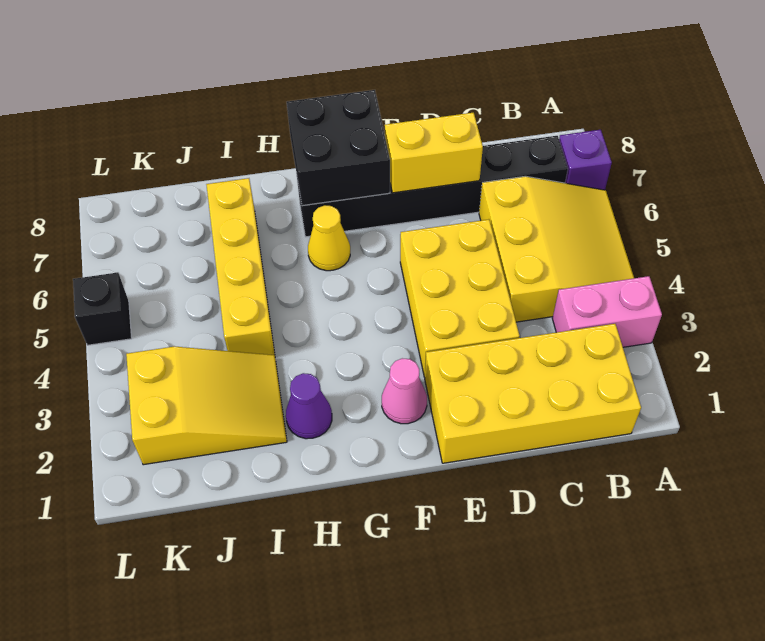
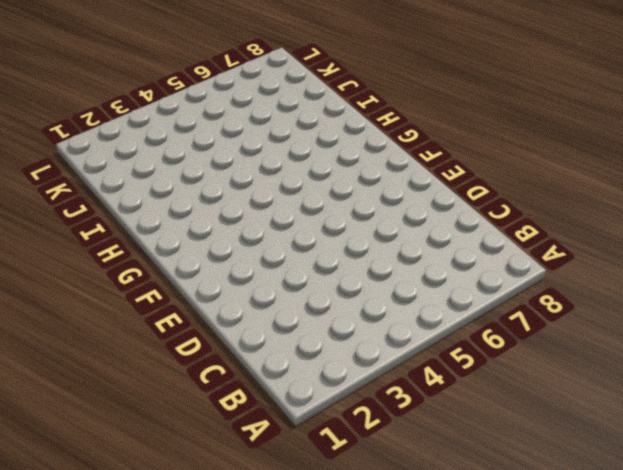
none -> pink brick A3:B3 level 1
none -> yellow slope A4:C6 level 1 top C
none -> purple brick A7 level 1

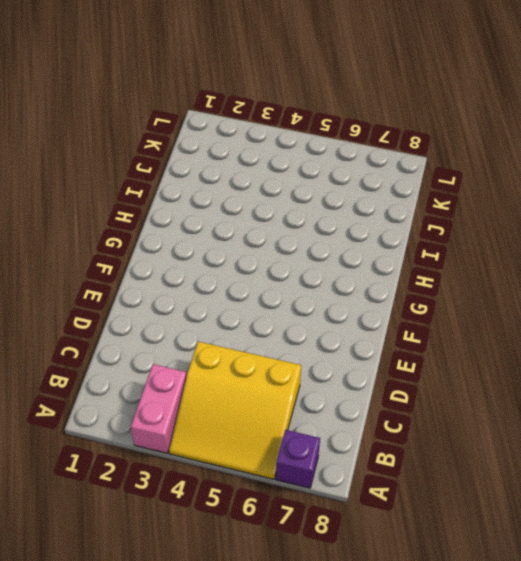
none -> yellow brick B1:E2 level 1
none -> black brick B7:G7 level 1
none -> yellow brick D3:E5 level 1

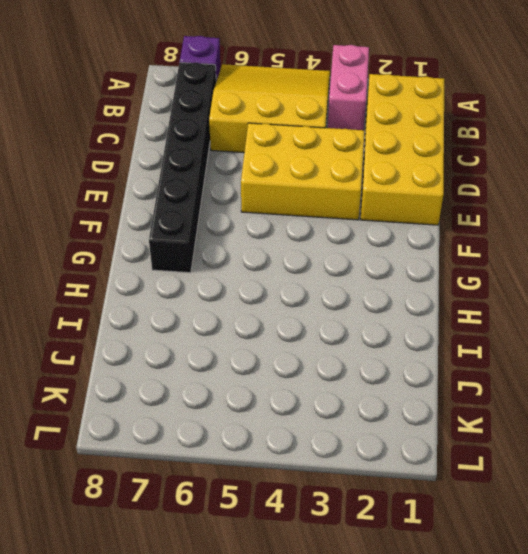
none -> pink cone F2 level 1
none -> yellow cone G6 level 1
none -> purple cone H2 level 1

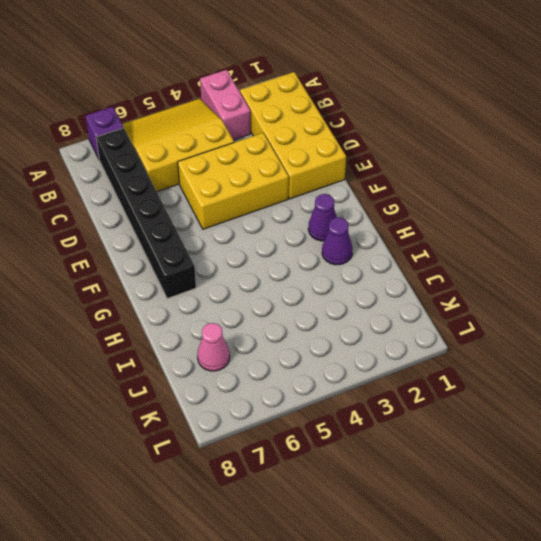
purple cone G2 level 1 -> none
pink cone J7 level 1 -> pink cone F2 level 1
none -> yellow cone G6 level 1
none -> yellow slope I2:K3 level 1 top K
none -> yellow brick I4:I7 level 1

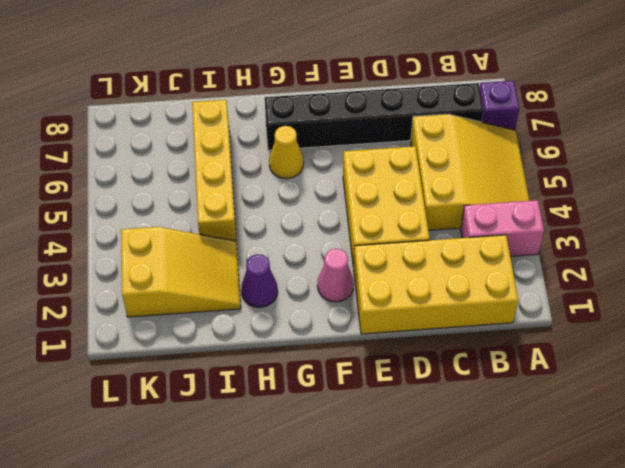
none -> black brick L5 level 1
none -> yellow brick D7:E7 level 2
none -> black brick F7:G8 level 2

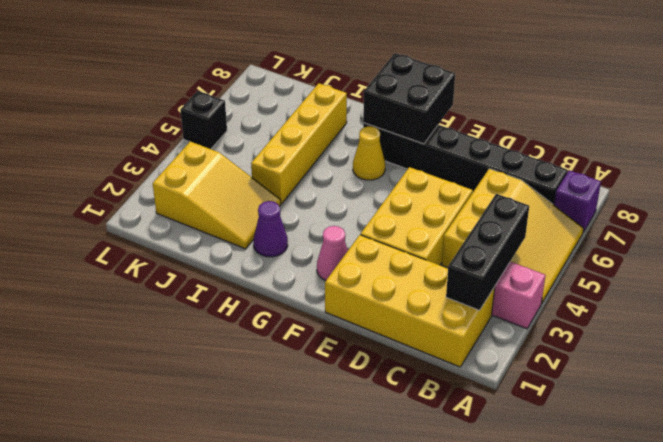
black brick B2:B4 level 2 -> none
none -> yellow brick D7:E7 level 2

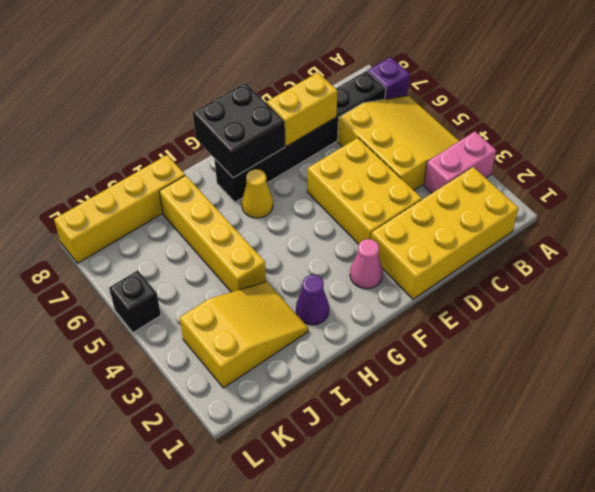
yellow brick I8:L8 level 1 -> none

